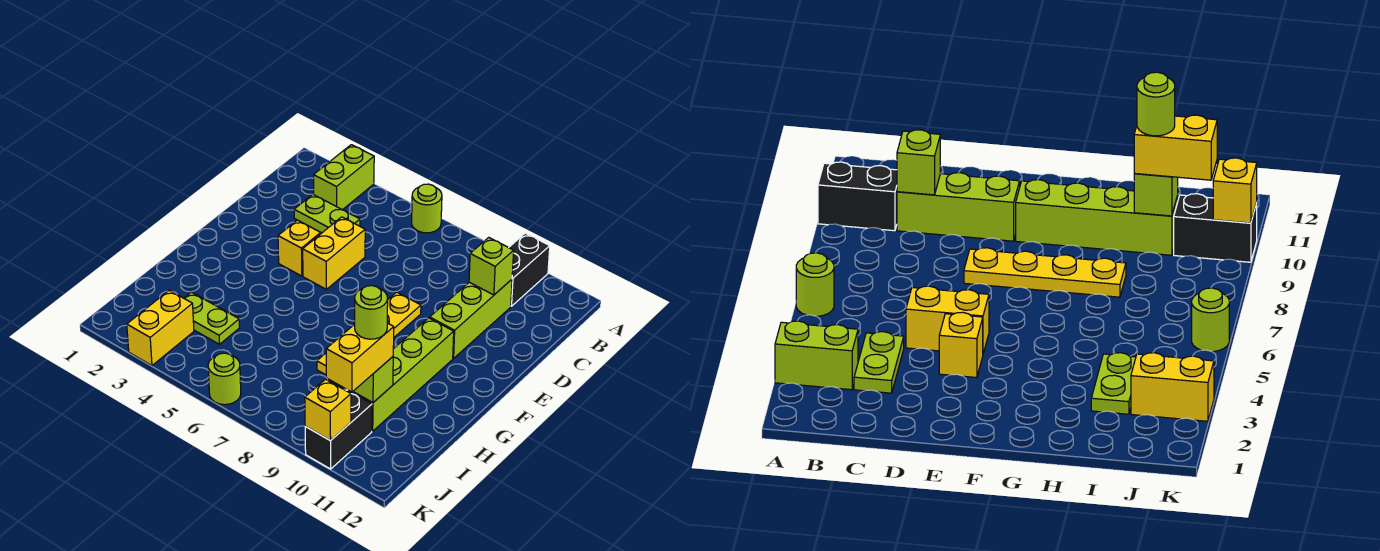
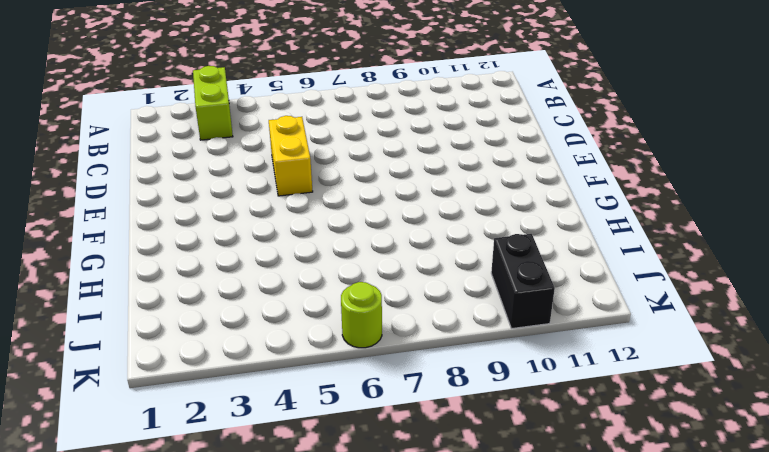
none -> lime round brick A6 level 1
none -> black brick A10:B10 level 1
none -> lime plate C3:C4 level 1

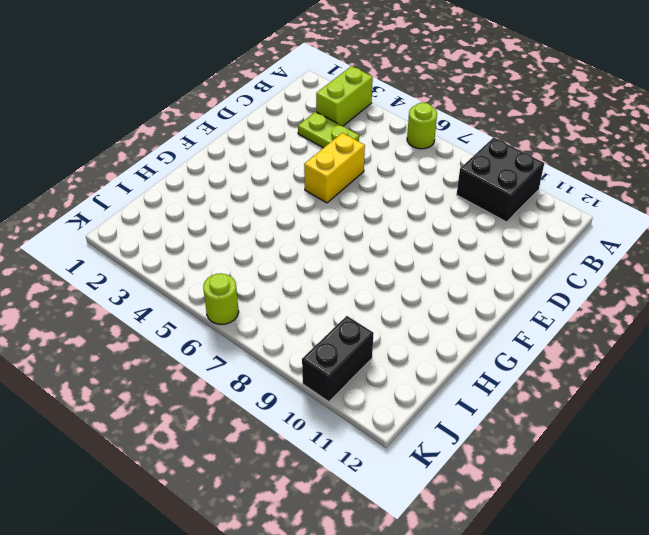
black brick A9:B10 level 1 -> black brick A10:B10 level 1
none -> lime brick C10:E10 level 1
none -> yellow brick E4 level 1
none -> yellow plate E8:H8 level 1

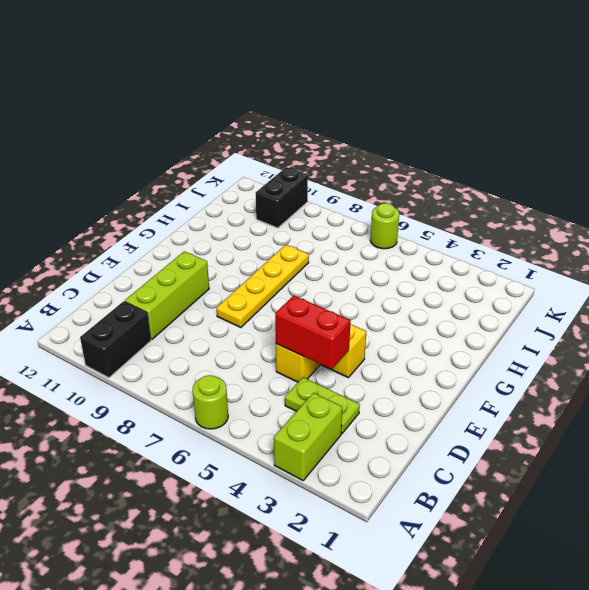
red brick D4:D5 level 2 -> none
none -> lime brick F10:I10 level 1
none -> lime plate I3:I4 level 1
none -> yellow brick J3:K3 level 1

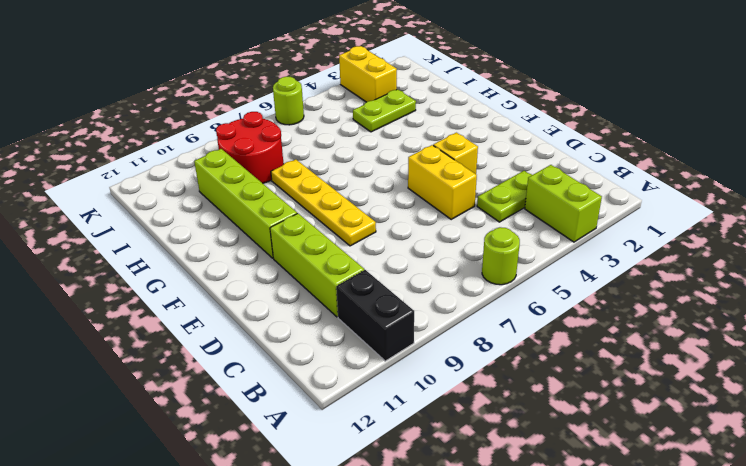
red round brick I8:J9 level 1 -> none
none -> black brick J10:K10 level 1
none -> lime brick C10 level 2
none -> lime brick I10 level 2

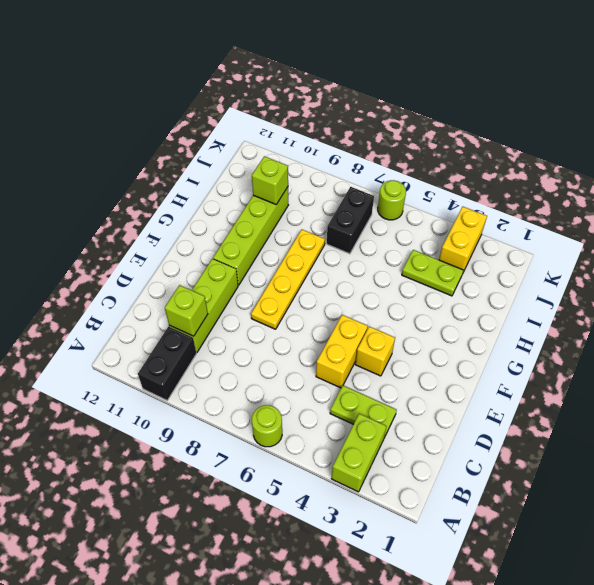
black brick I7:J7 level 1 -> black brick J10:K10 level 1
none -> yellow brick K10 level 2
none -> yellow brick I10:J10 level 3
none -> lime round brick I10 level 4

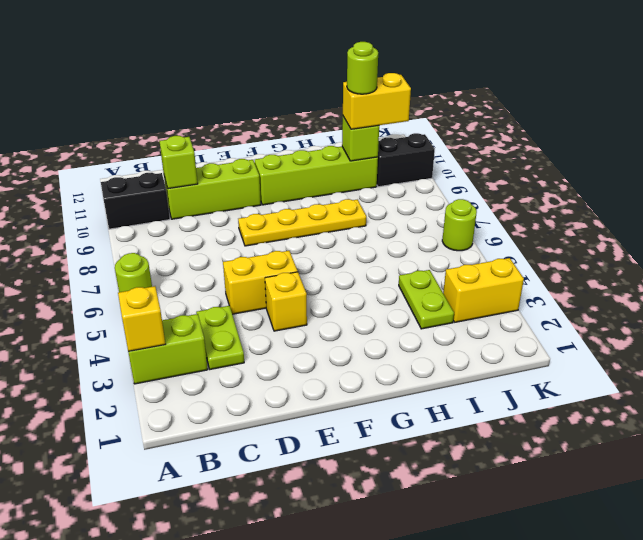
yellow brick A3 level 2 -> yellow brick K10 level 2

